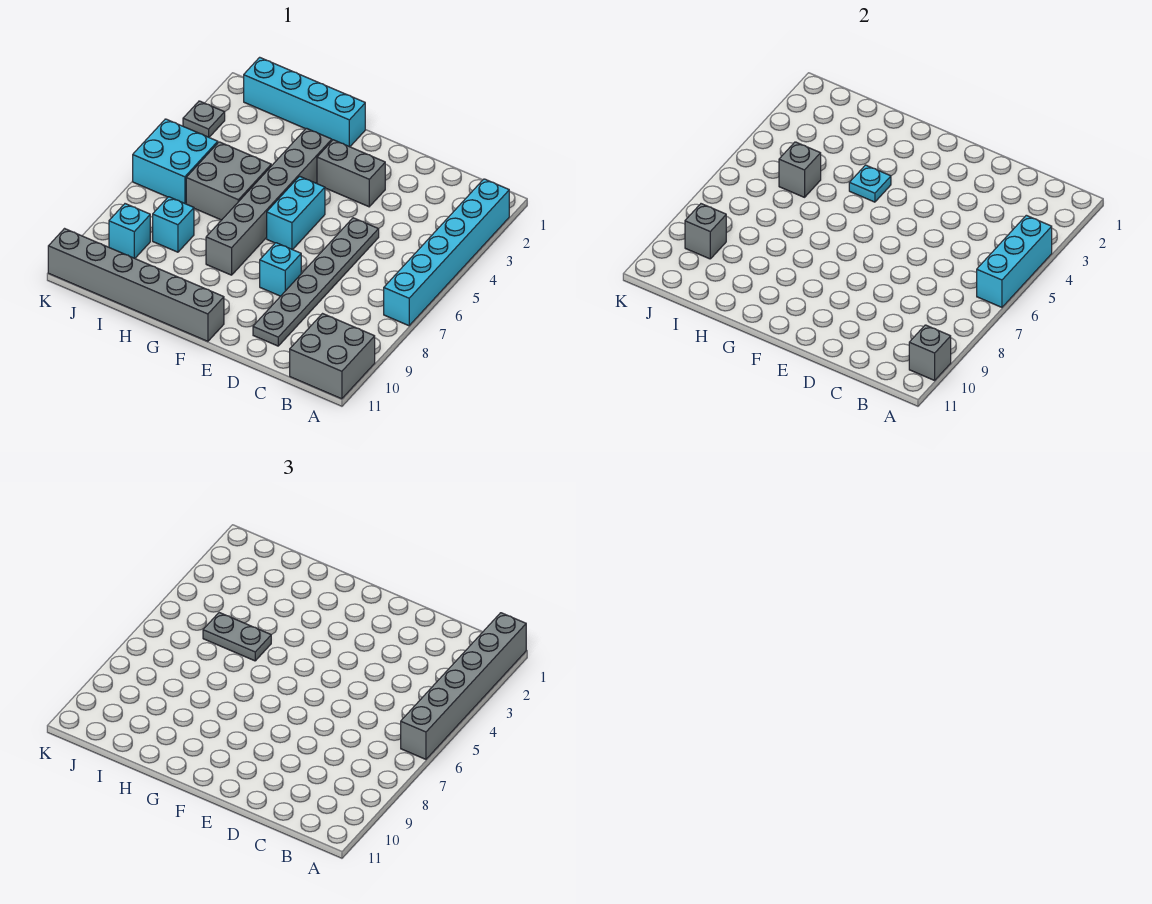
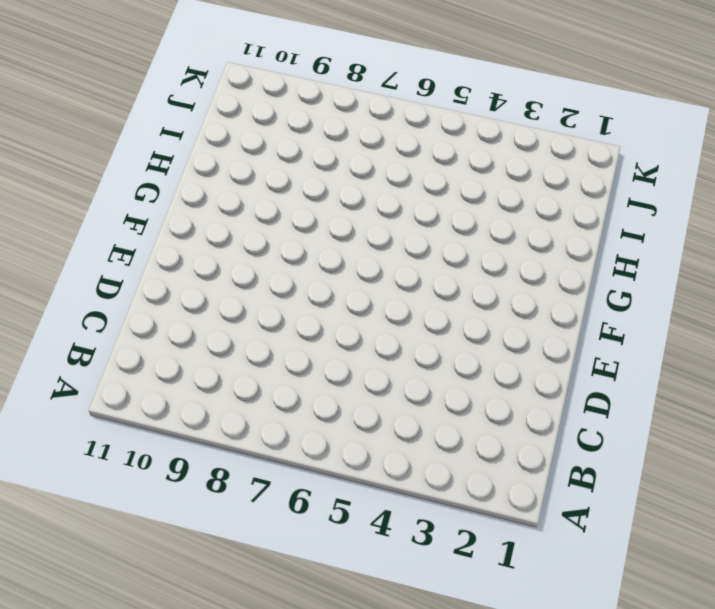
none -> cyan brick A2:A7 level 1
none -> grey brick A10:B11 level 1
none -> grey plate D5:D10 level 1

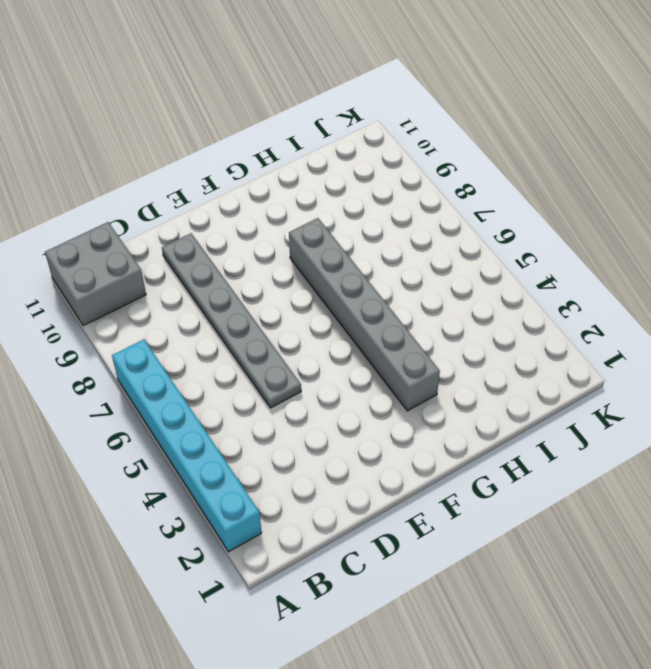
none -> grey brick E3:F3 level 1
none -> cyan brick E8 level 1
none -> cyan brick F5:F6 level 1

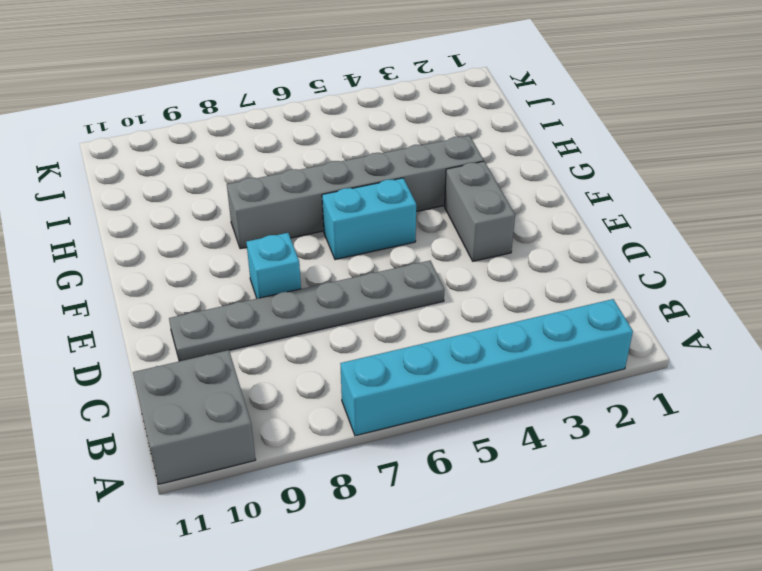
none -> grey brick F11:K11 level 1
none -> cyan brick G1:J1 level 1
none -> grey brick H5:I6 level 1

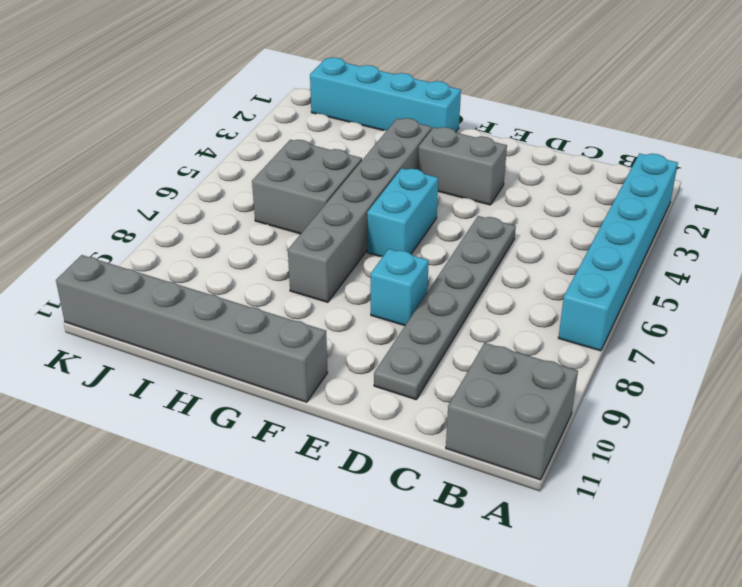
none -> cyan brick I8 level 1
none -> cyan brick J5:K6 level 1
none -> cyan brick J9 level 1

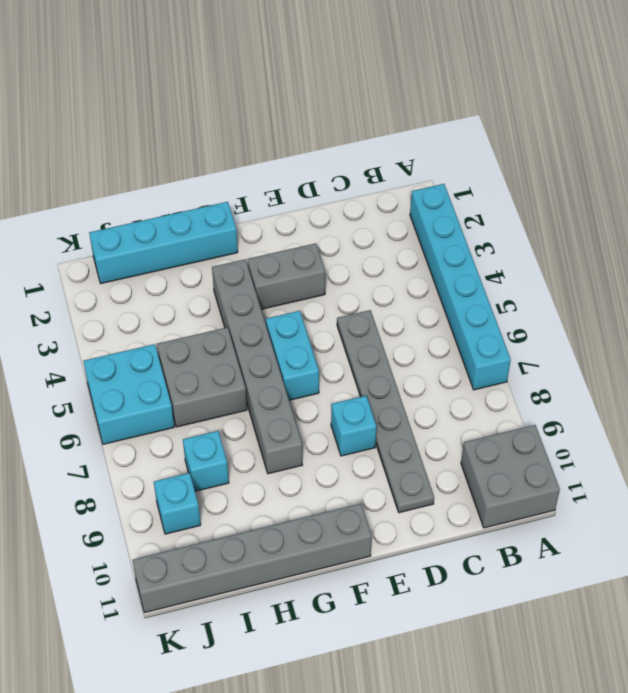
none -> grey plate K3 level 1
none -> cyan brick A4:A6 level 2
none -> grey brick A10 level 2

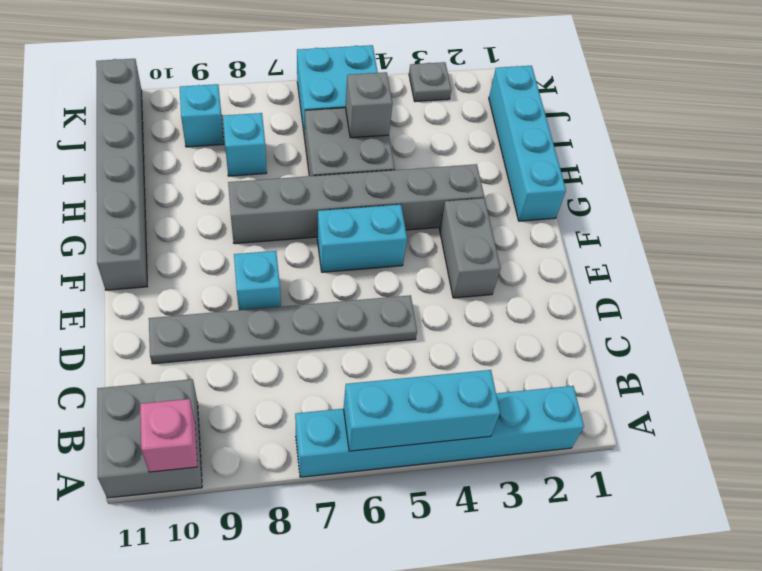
pink brick A10 level 2 -> grey brick A10 level 2
none -> cyan plate G4 level 2
none -> grey brick J9 level 2
none -> grey brick A1:A6 level 3

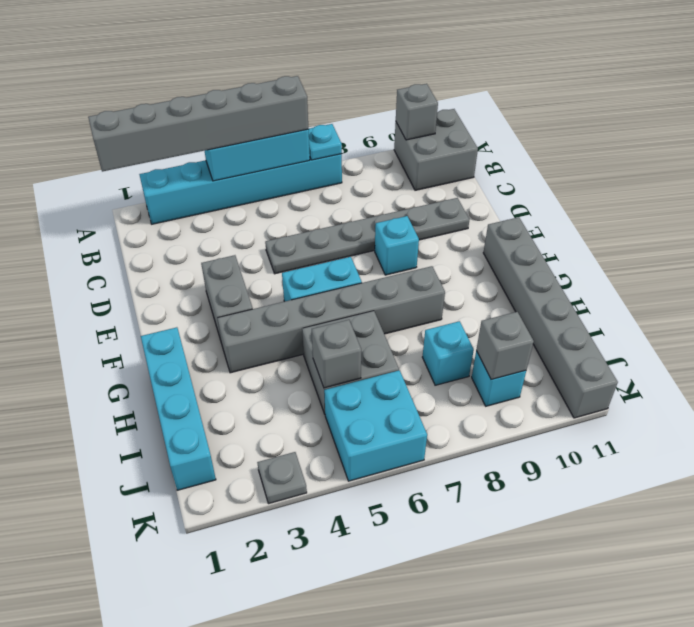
cyan plate A7 level 2 -> cyan plate G4 level 2
none -> grey plate H5:I5 level 3

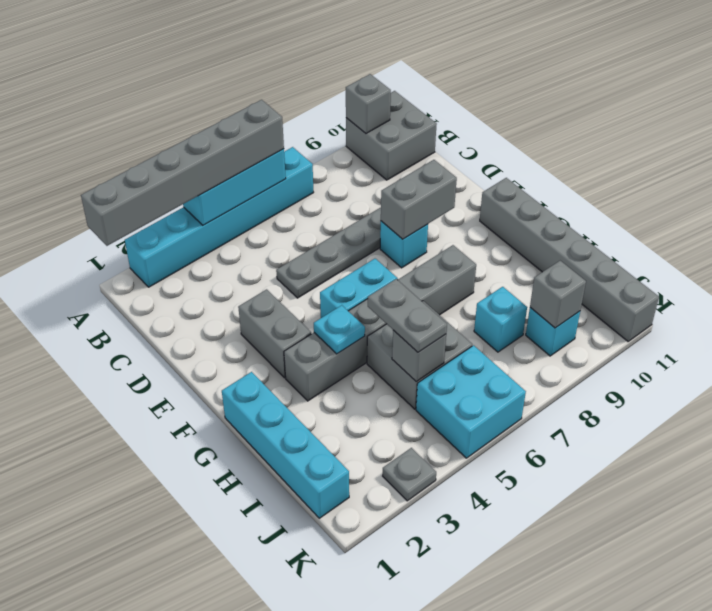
grey brick E8:E9 level 2 -> none

